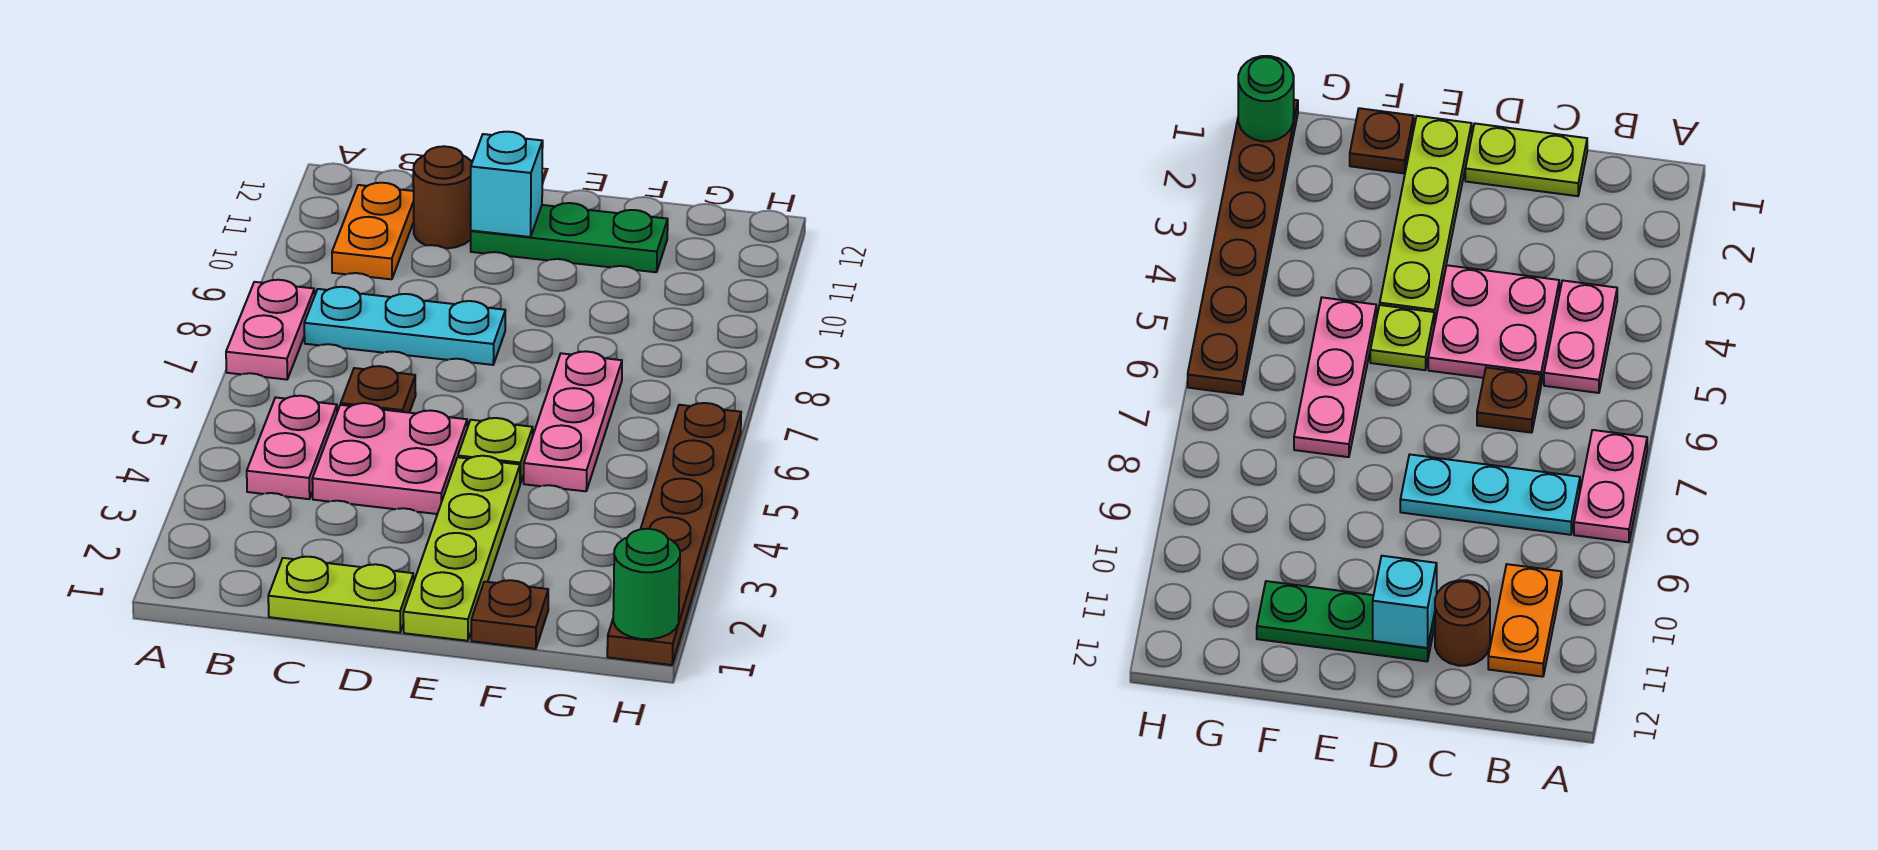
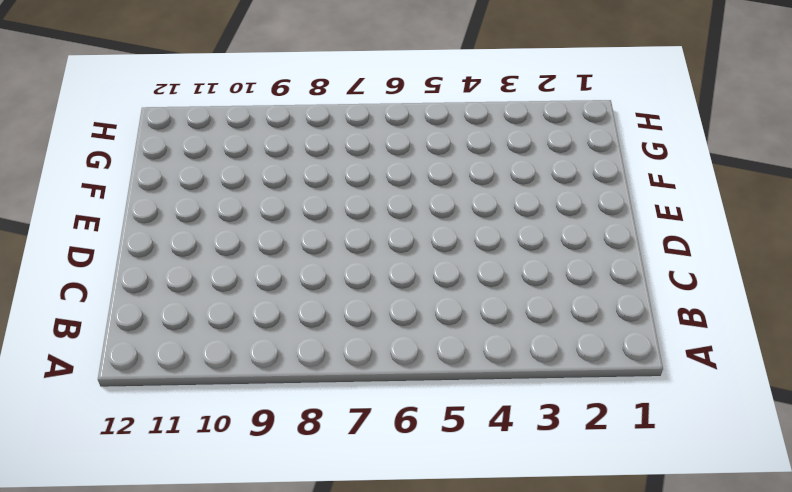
none -> pink plate A7:A8 level 1
none -> pink plate B4:B5 level 1
none -> cyan plate B8:D8 level 1

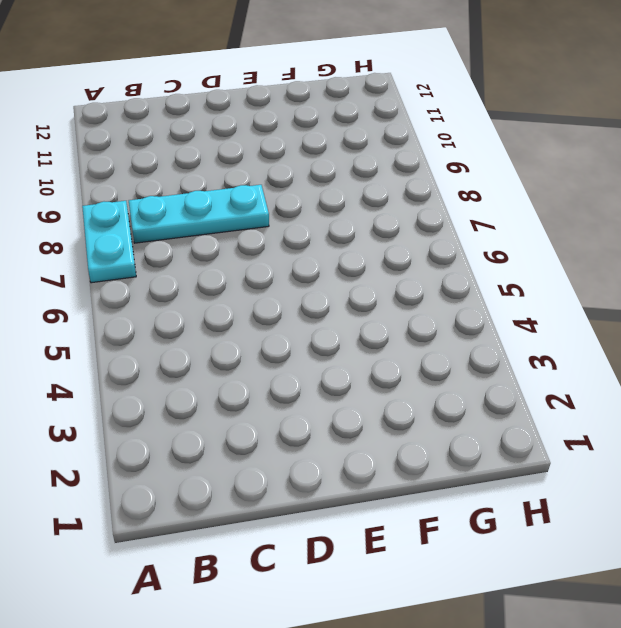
cyan plate A7:A8 level 1 -> pink plate A7:A8 level 1
none -> pink plate B4:B5 level 1
none -> orange plate B10:B11 level 1
none -> lime plate C1:D1 level 1

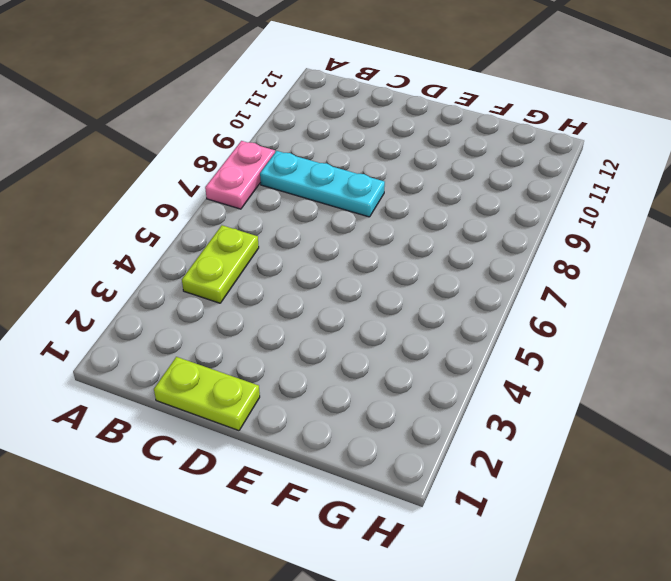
lime plate B4:B5 level 1 -> pink plate B4:B5 level 1
none -> orange plate B10:B11 level 1
none -> pink plate C4:D5 level 1
none -> brown plate C6 level 1

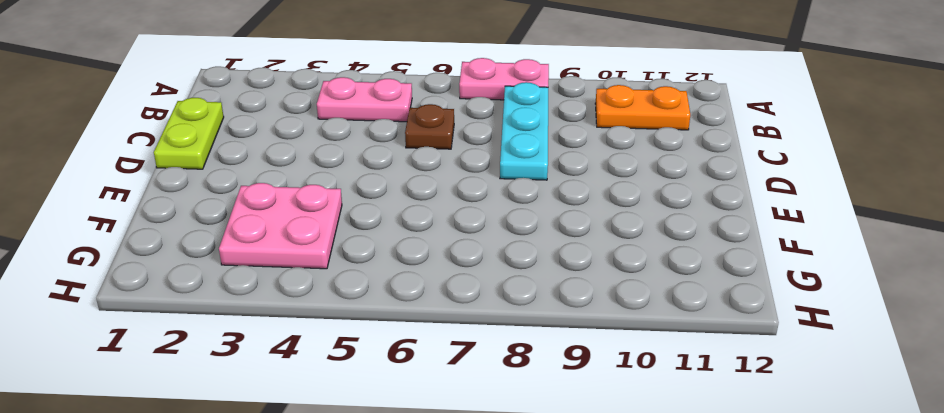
pink plate F3:G4 level 1 -> pink plate C4:D5 level 1
none -> brown round brick C11 level 1
none -> green plate D11:F11 level 1
none -> lime plate E1:E4 level 1

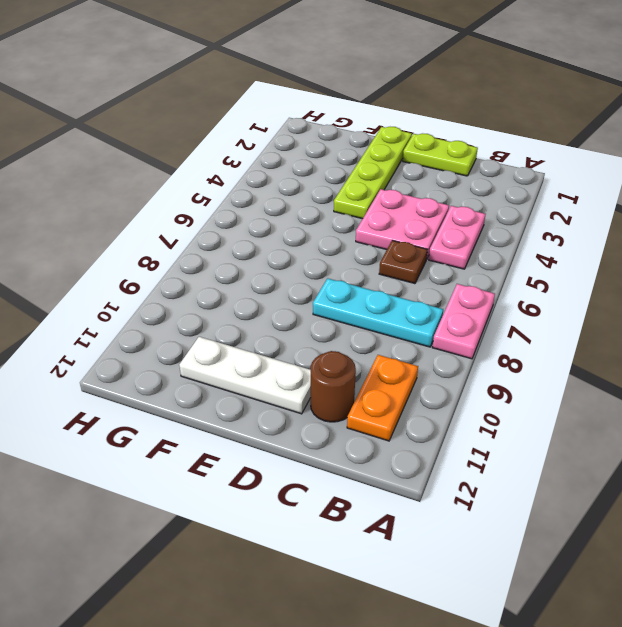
white plate D11:F11 level 1 -> green plate D11:F11 level 1
none -> lime plate E5 level 1
none -> brown plate F1 level 1
none -> pink plate F5:F7 level 1

